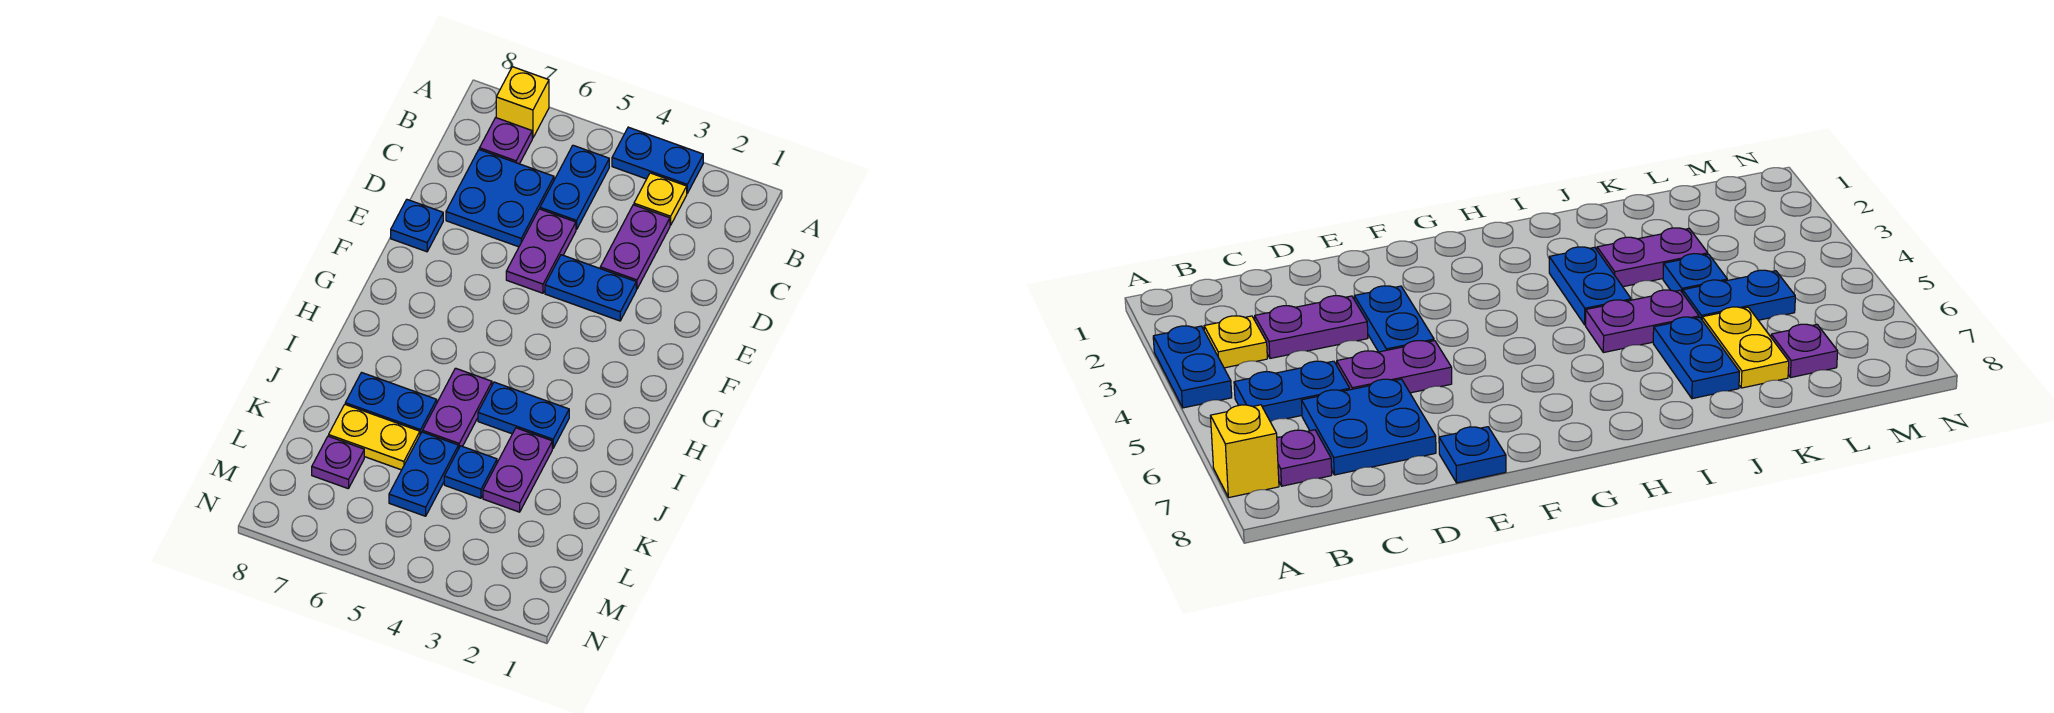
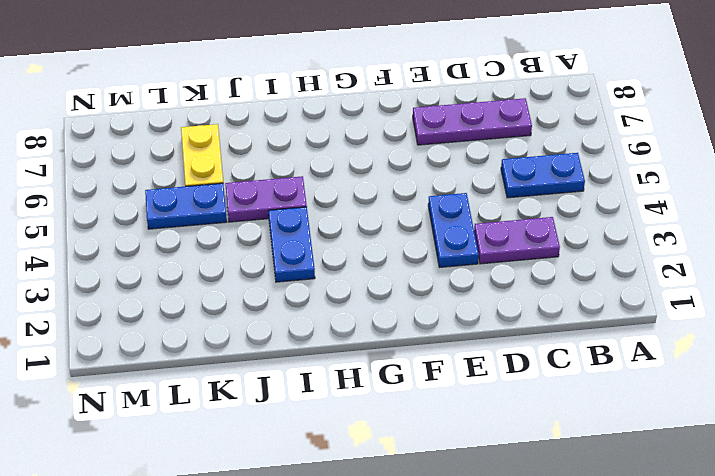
purple plate C7:E7 level 1 -> blue plate C6:D7 level 1
none -> blue plate A3:A4 level 1
none -> yellow brick A7 level 1
none -> yellow plate B3 level 1

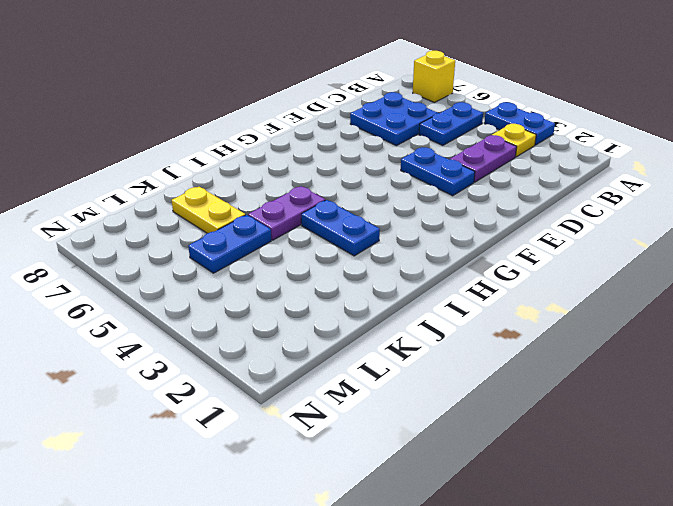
none -> purple plate B7 level 1
none -> purple plate D5:E5 level 1
none -> blue plate E8 level 1

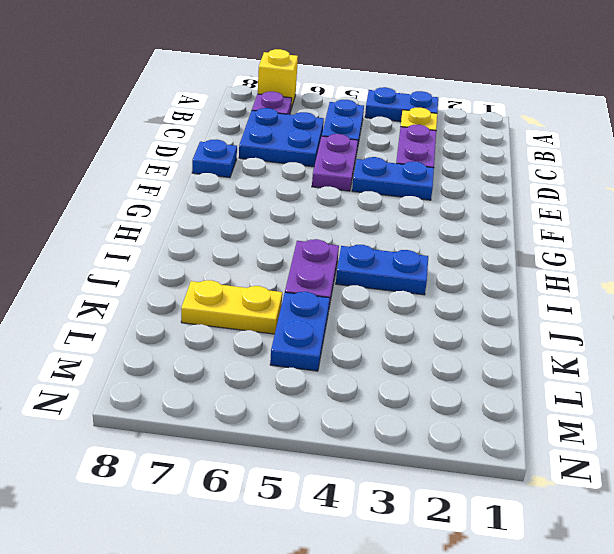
none -> purple plate J3:K3 level 1
none -> blue plate J6:J7 level 1
none -> blue plate K4 level 1

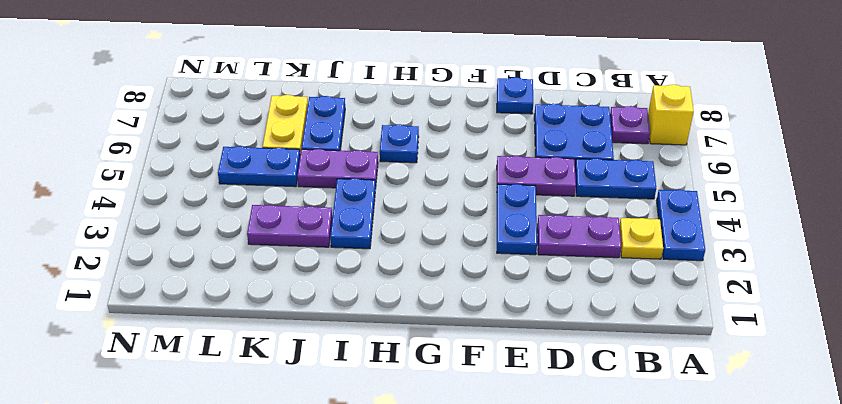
blue plate H6 level 1 -> blue plate K4 level 1
none -> purple plate L7 level 1

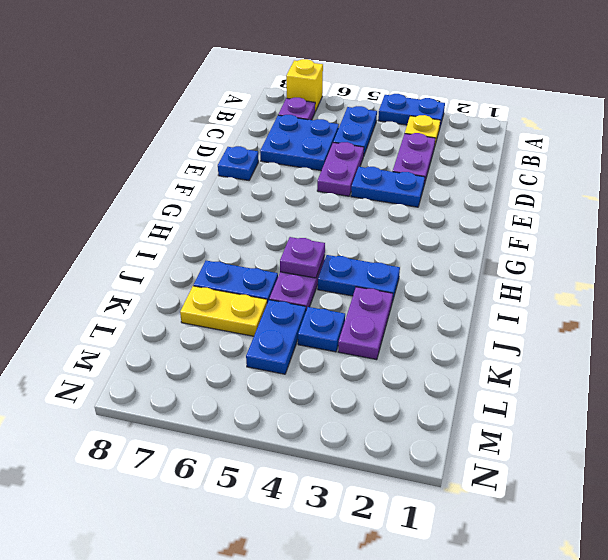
purple plate I5 level 2 -> purple plate L7 level 1

